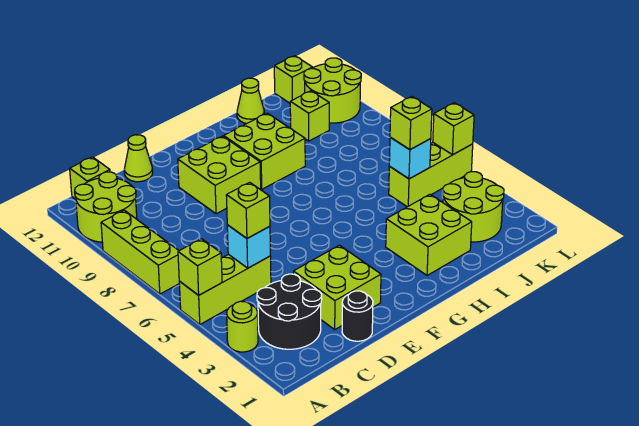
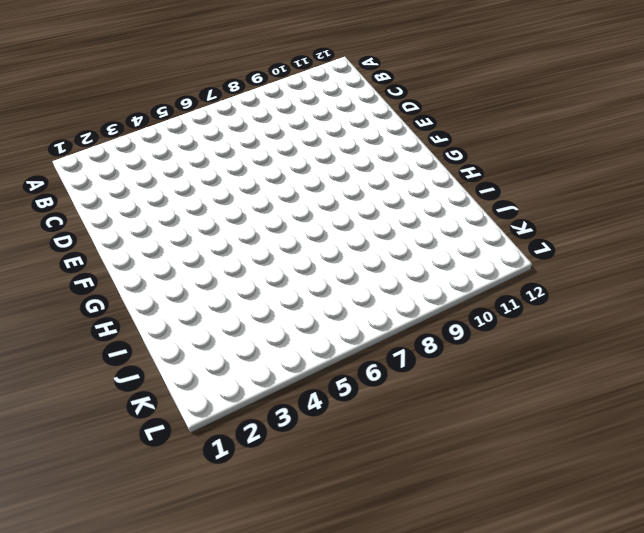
none -> lime round brick A3 level 1
none -> lime brick A5:C5 level 1
none -> lime brick A7:A9 level 1

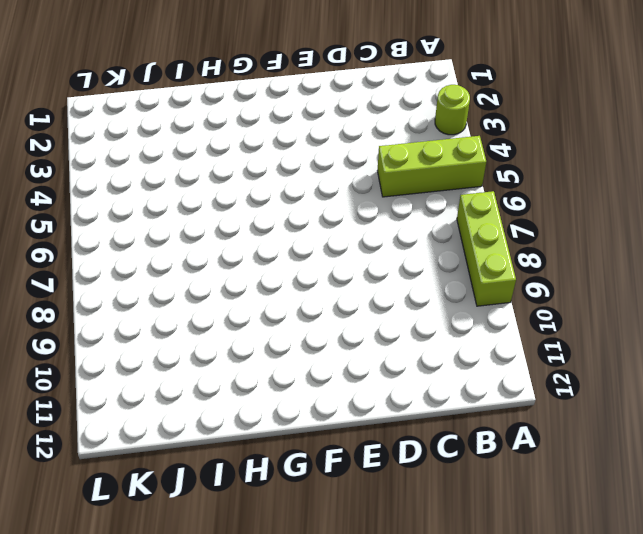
none -> lime round brick A10:B11 level 1
none -> black round brick B2:C3 level 1
none -> lime brick B12 level 1

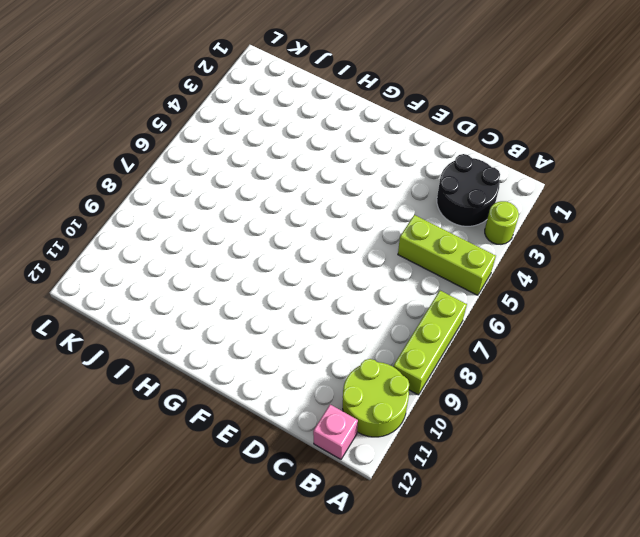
pink brick B12 level 1 -> lime brick B12 level 1
none -> black round brick D1 level 1
none -> lime brick D2:E3 level 1
none -> lime cone D12 level 1

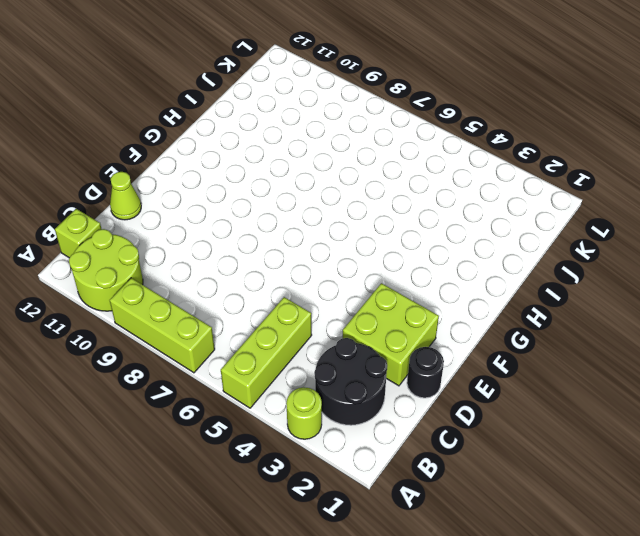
none -> lime brick E9:F10 level 1
none -> lime brick G9:H10 level 1
none -> lime brick H2:I3 level 1

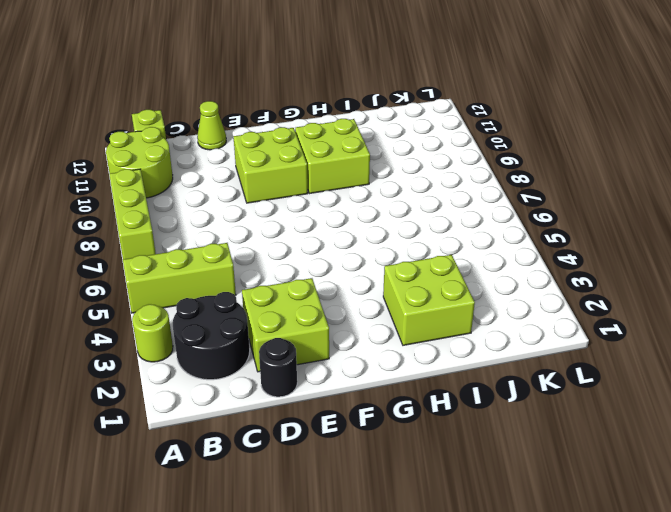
none -> lime cone I12 level 1
none -> lime round brick J2:K3 level 1
none -> lime brick J5:L5 level 1

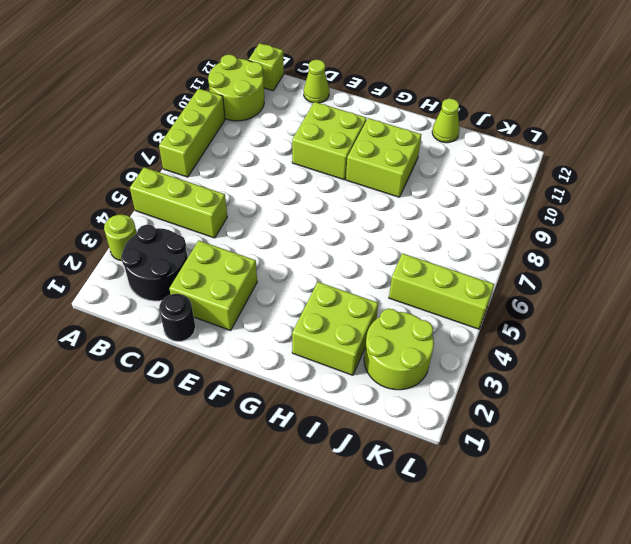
none -> lime brick J10 level 1
none -> lime round brick K10:L11 level 1
none -> lime brick K12 level 1

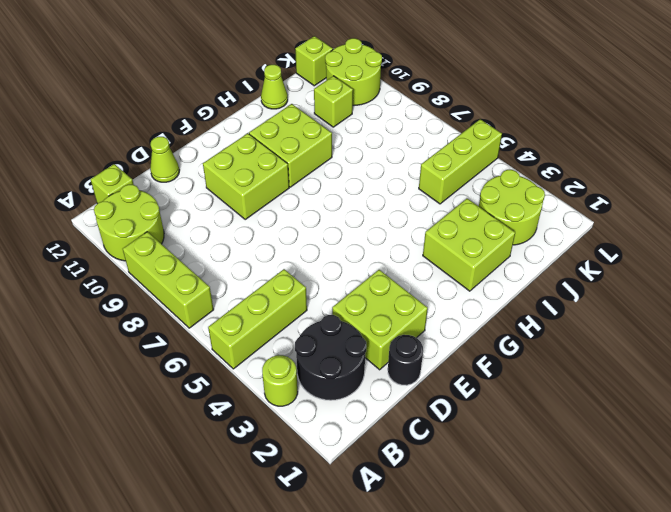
none -> lime brick A5 level 2
none -> cyan brick C5 level 2
none -> cyan brick J5 level 2

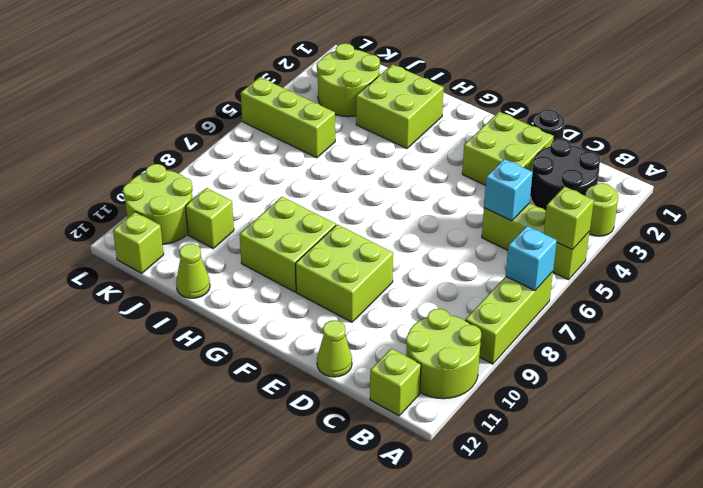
cyan brick A7 level 2 -> cyan brick J5 level 2
none -> lime brick L5 level 2
none -> lime brick C5 level 3
none -> lime brick J5 level 3

